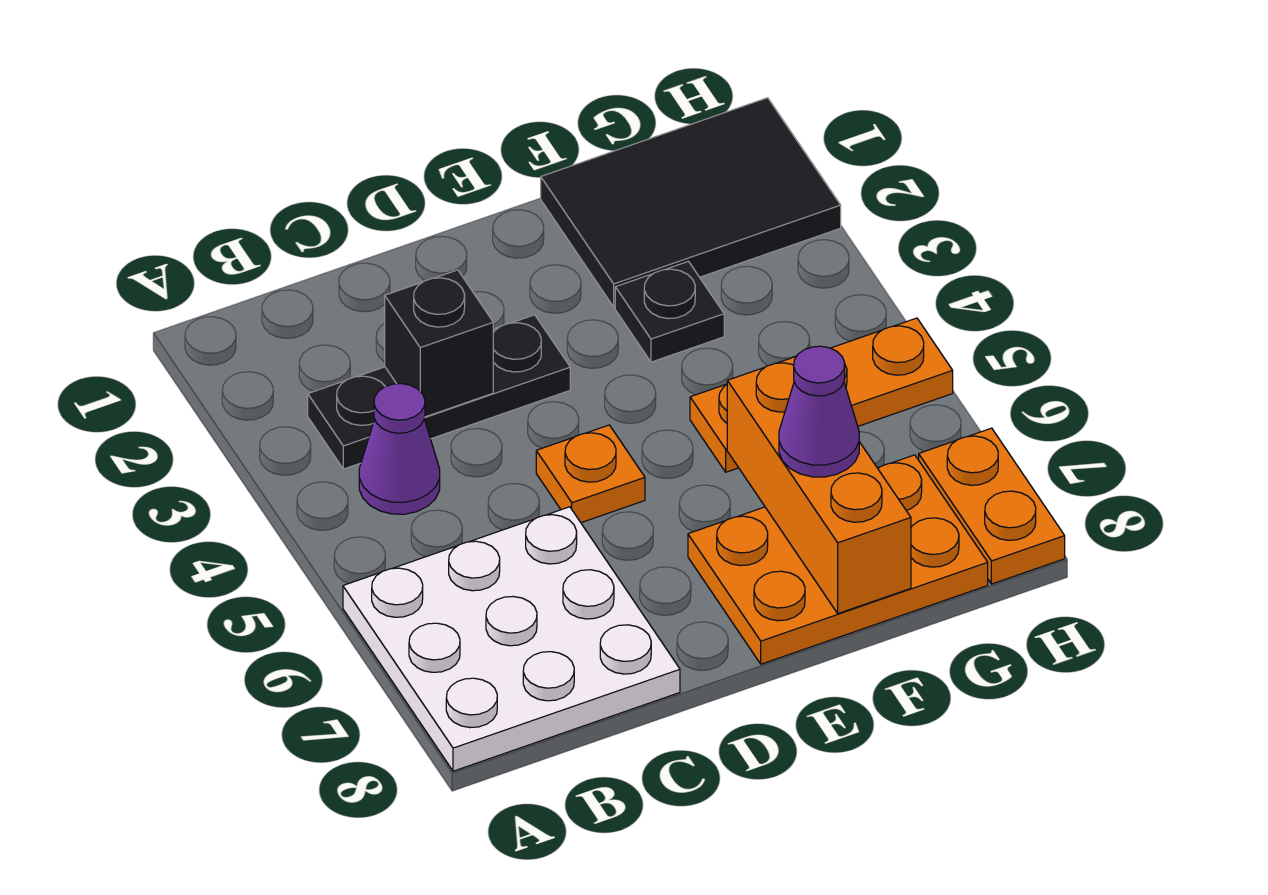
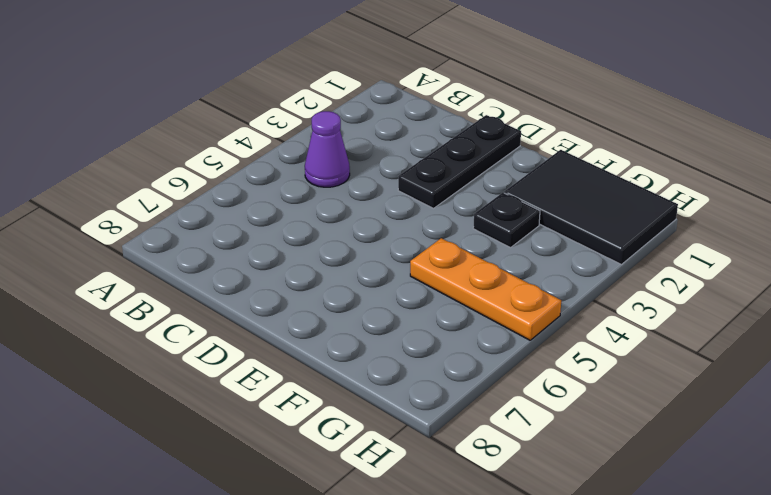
black plate D1:D3 level 1 -> black plate B3:D3 level 1
none -> white plate A6:C8 level 1
none -> orange plate D5 level 1
none -> orange plate E7:G8 level 1

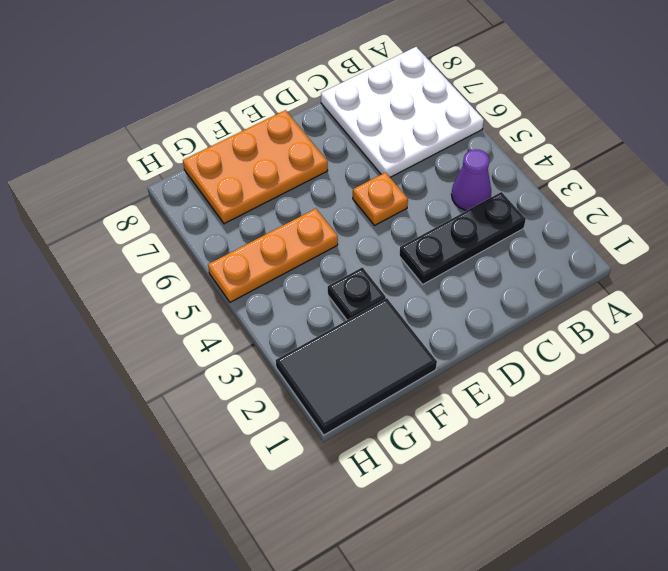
none -> orange plate H7:H8 level 1
none -> black brick C3 level 2
none -> orange brick F6:F8 level 2

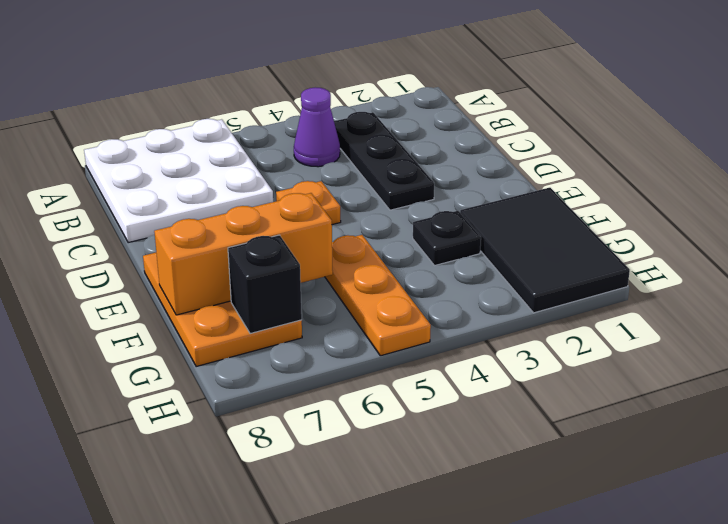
black brick G7 level 2 -> black brick C3 level 2
none -> orange plate H7:H8 level 1
none -> purple cone F7 level 3

